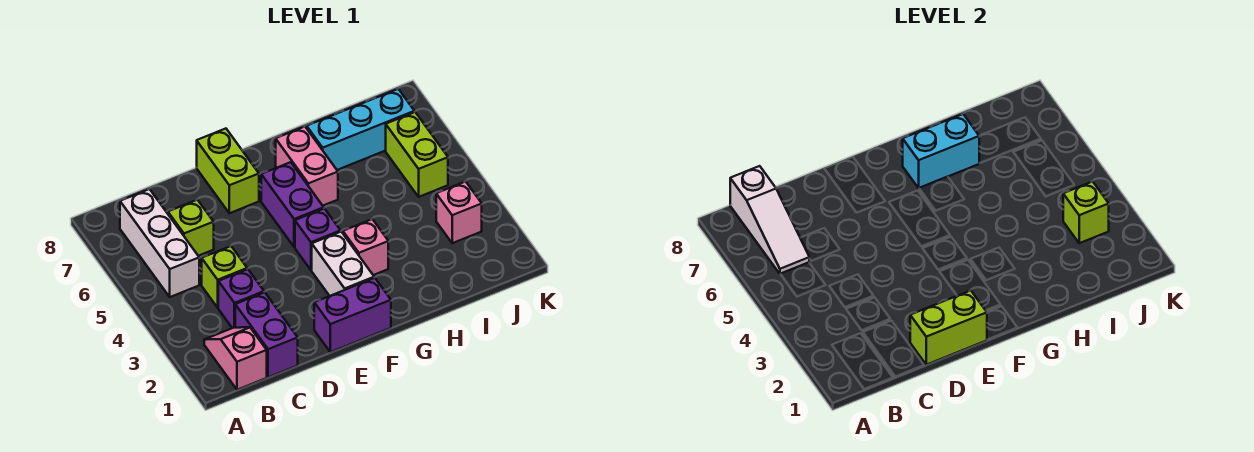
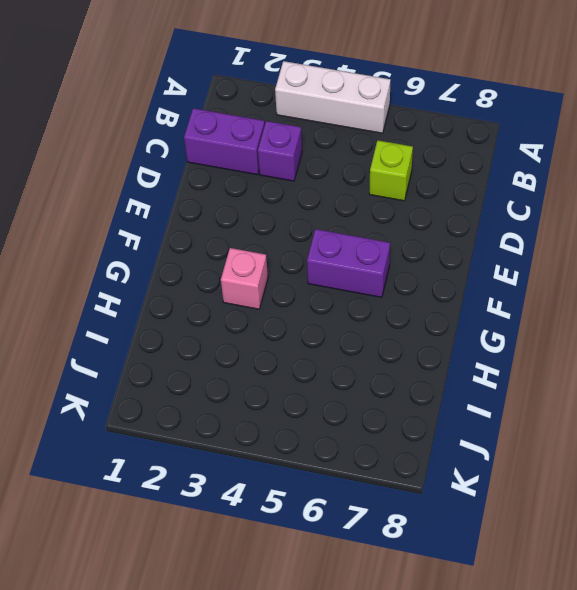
white brick A3:A5 level 1 -> white brick B5:B7 level 1
none -> pink slope B1:B2 level 1 top 1
none -> lime brick C4 level 1
none -> purple brick E1:F1 level 1

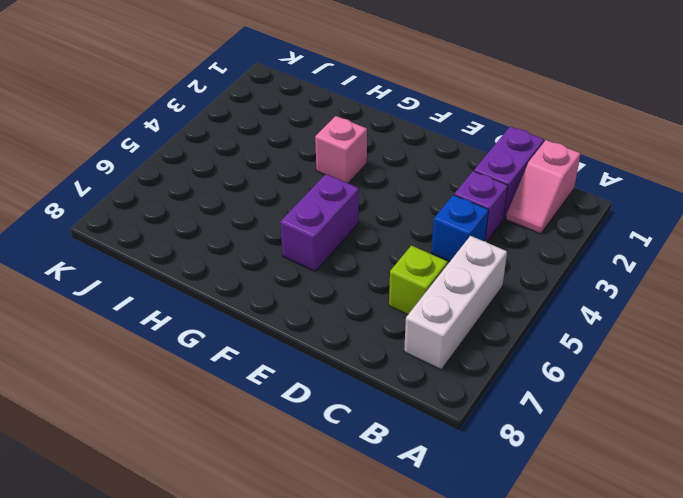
blue brick C4 level 1 -> lime brick C4 level 1
none -> purple brick E1:F1 level 1
none -> lime brick E7:E8 level 1
none -> white brick F2:F3 level 1

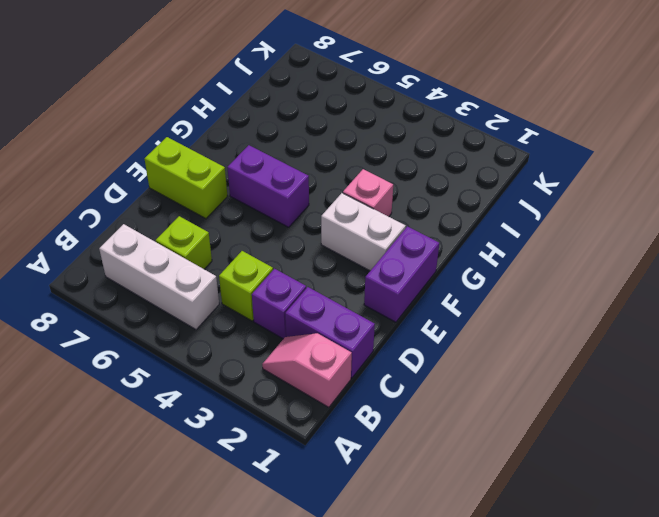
none -> purple brick F4 level 1
none -> pink brick G6:G7 level 1
none -> cyan brick H7:J7 level 1

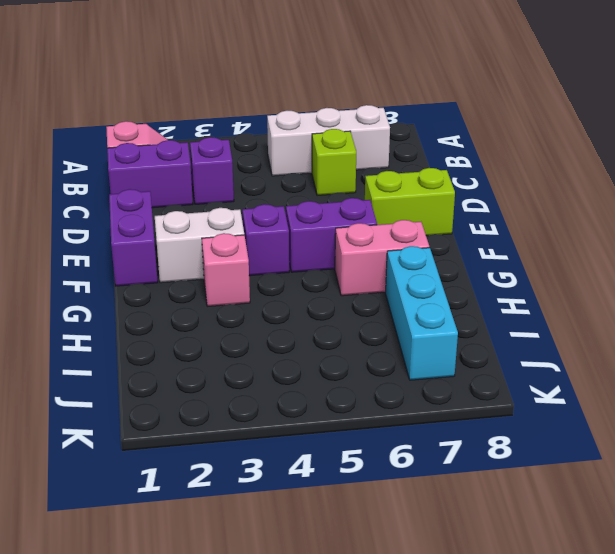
none -> lime brick C4 level 1
none -> pink brick J3 level 1
none -> lime brick J5:J6 level 1

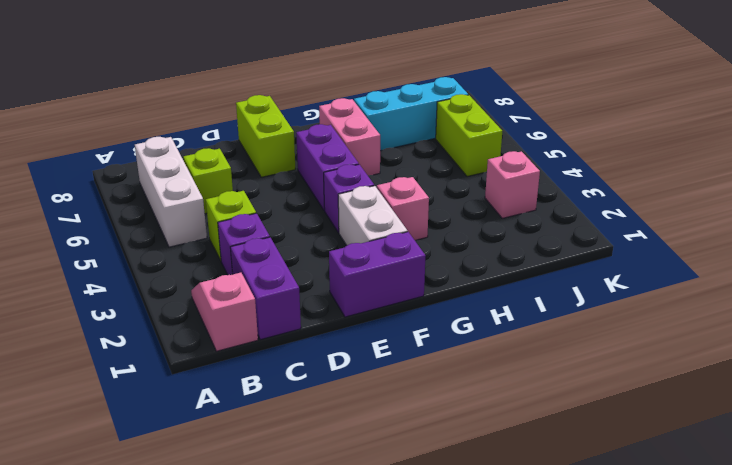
none -> white slope B6:B8 level 2 top 8
none -> lime brick D1:E1 level 2
none -> cyan brick G7:H7 level 2

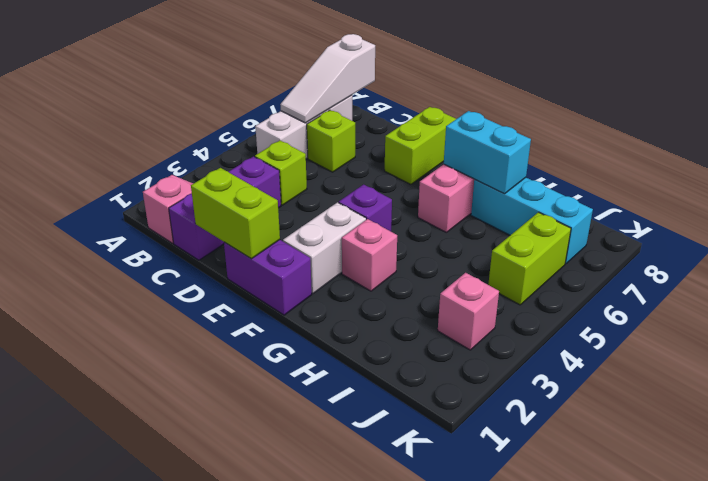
none -> purple brick F5:F6 level 1
none -> lime brick J3 level 2

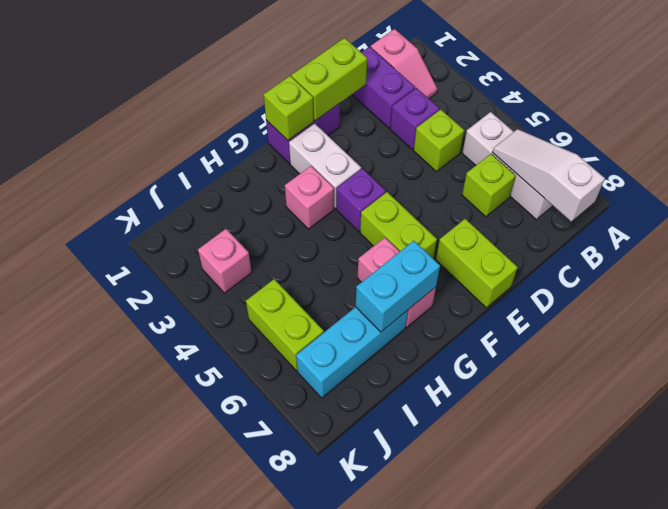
lime brick F1 level 2 -> lime brick J3 level 2
lime brick F5:F6 level 1 -> purple brick F5:F6 level 1

